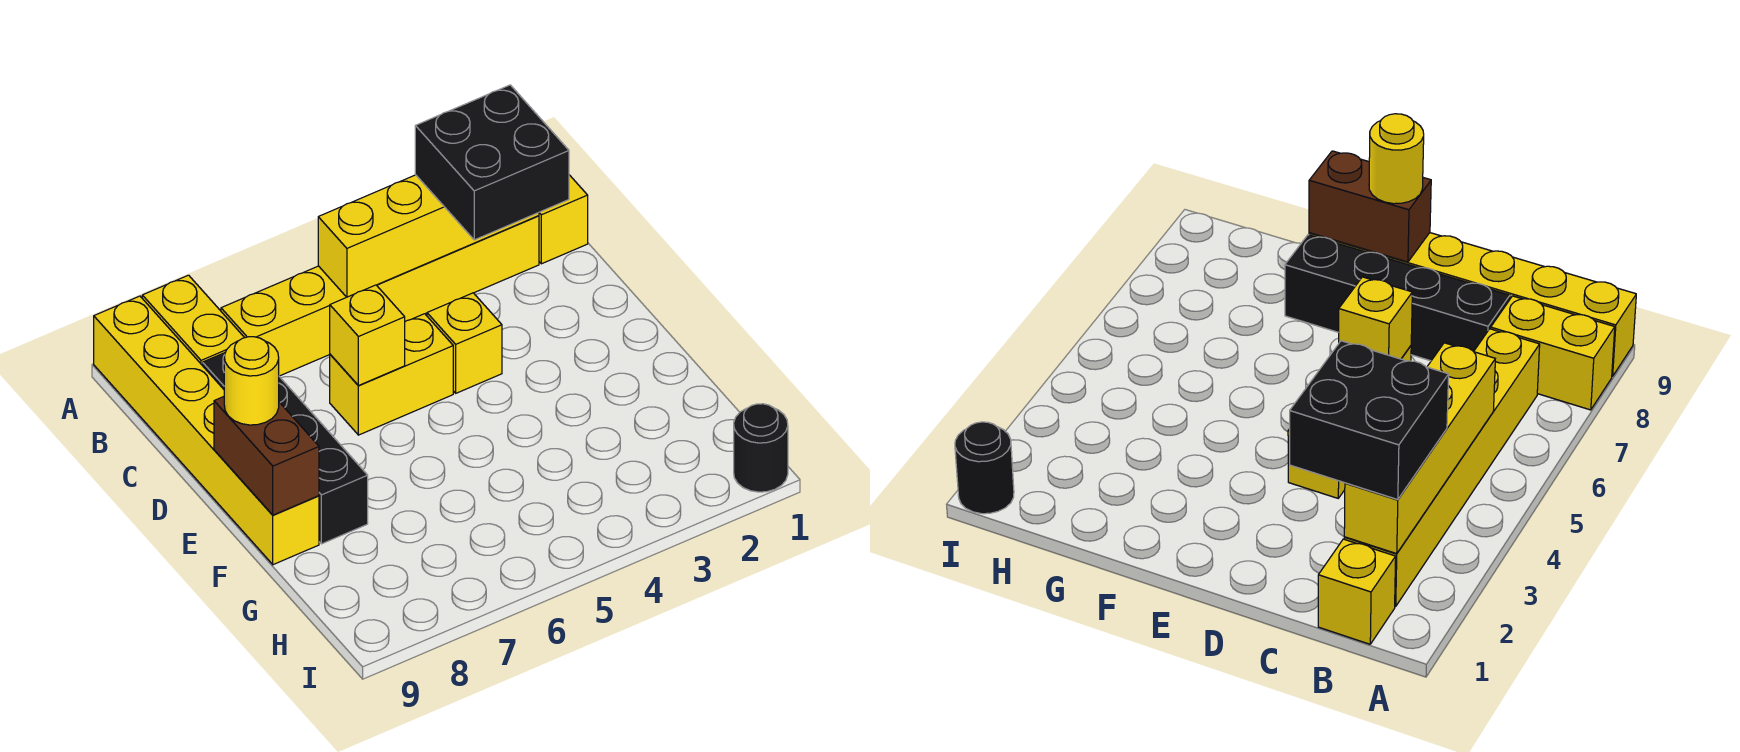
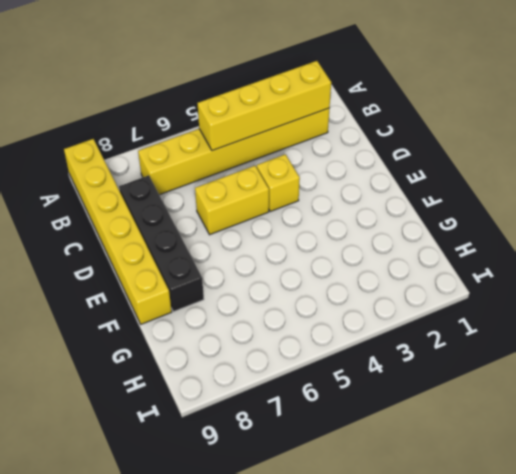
none -> yellow brick A8:B8 level 1
none -> yellow brick B1 level 1
none -> black round brick I1 level 1

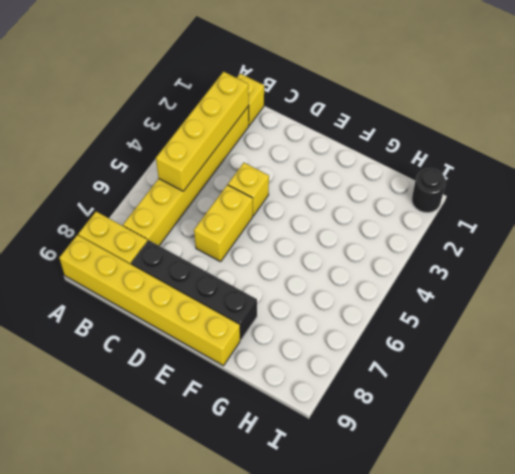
none -> yellow brick D6 level 2
none -> brown brick E9:F9 level 2
none -> black brick B2:C3 level 3

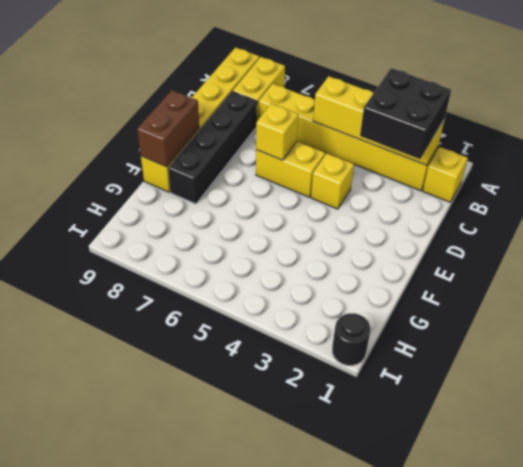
none -> yellow round brick E9 level 3

